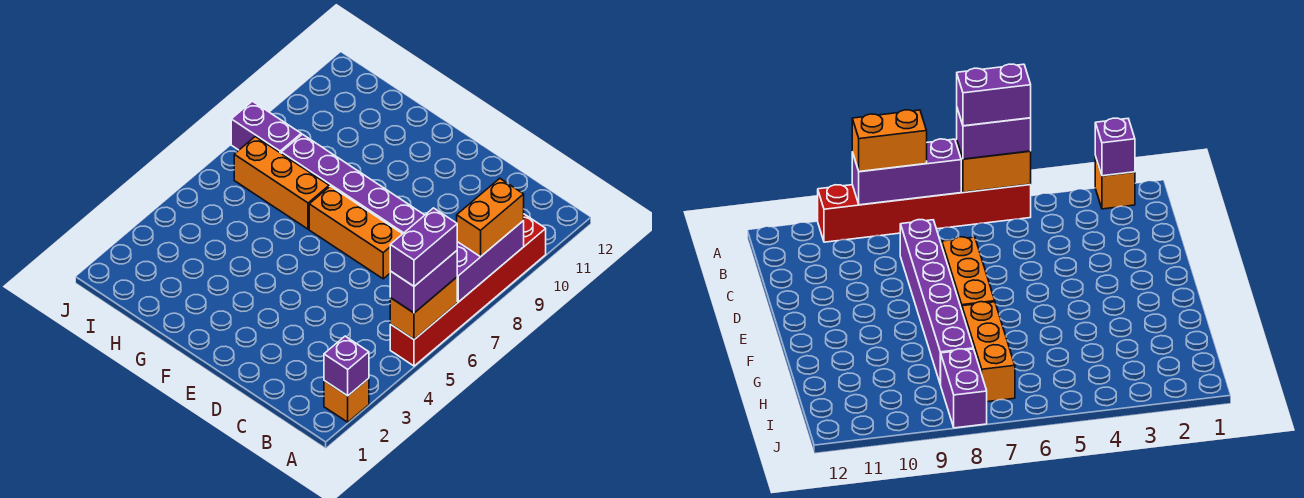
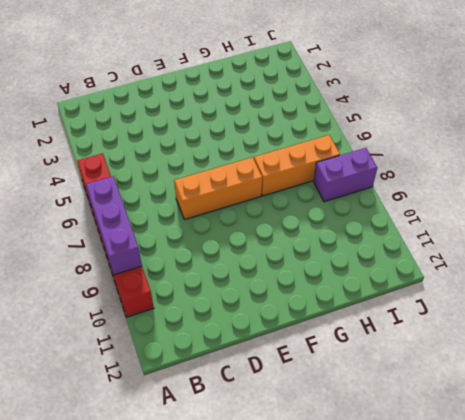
none -> orange brick A2 level 1
none -> purple brick C8:H8 level 1
none -> purple brick A2 level 2

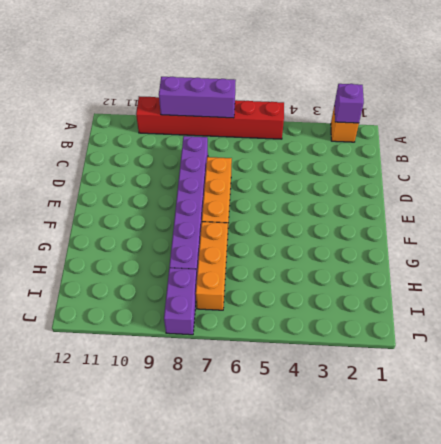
none -> orange brick A5:A6 level 2
none -> purple brick A5:A6 level 3
none -> orange brick A8:A9 level 3

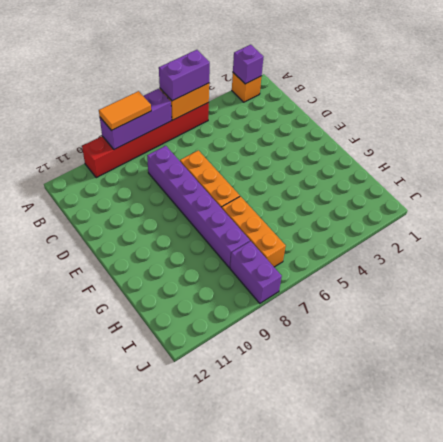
orange tile A8:A9 level 3 -> orange brick A8:A9 level 3
none -> purple brick A5:A6 level 4

